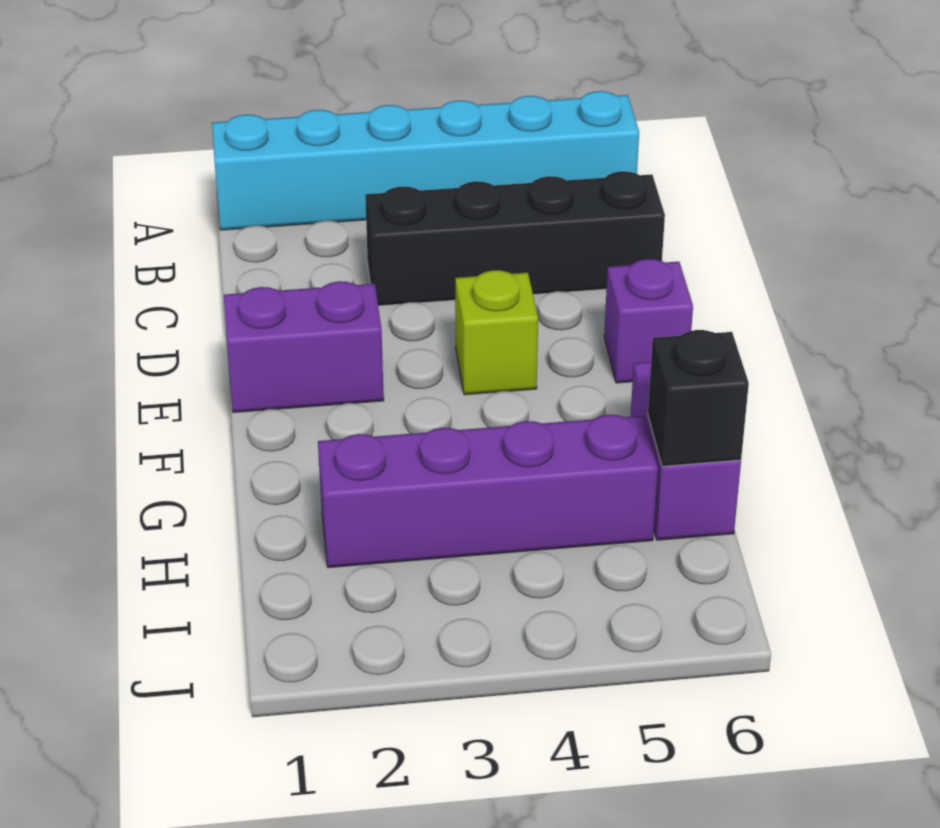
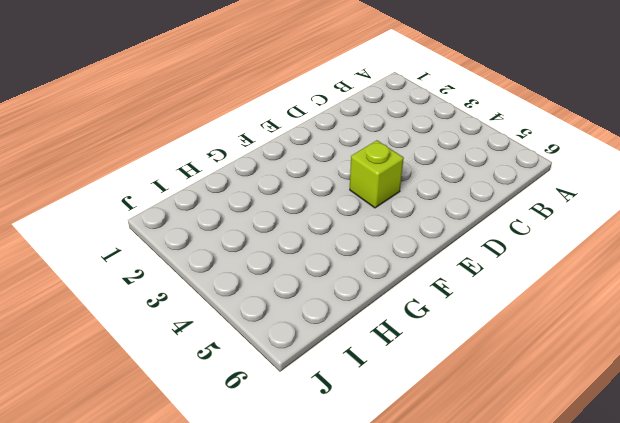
none -> cyan brick A1:A6 level 1
none -> black brick C3:C6 level 1

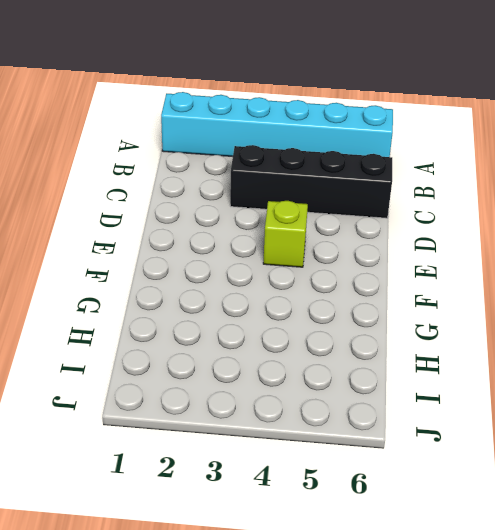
none -> purple brick E1:E2 level 1
none -> purple brick E6 level 1

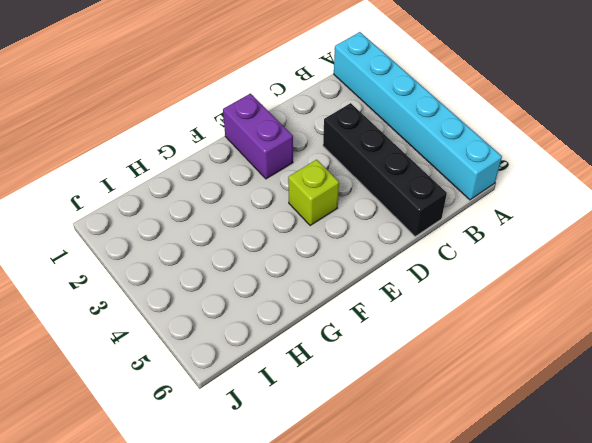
none -> purple brick E6 level 1
none -> purple brick G6:H6 level 1

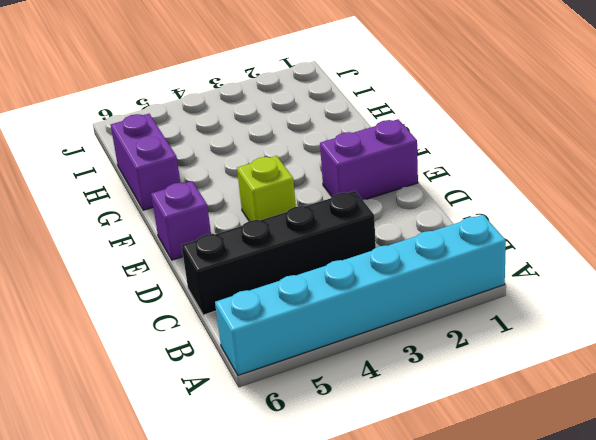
none -> purple brick H2:H5 level 1
none -> black brick H6 level 2

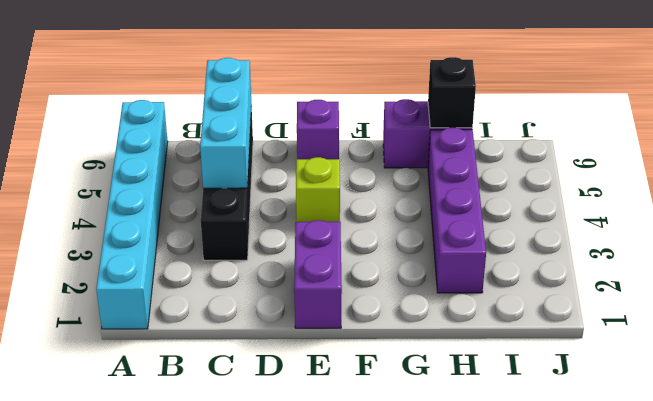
cyan brick C4:C6 level 2 -> none

